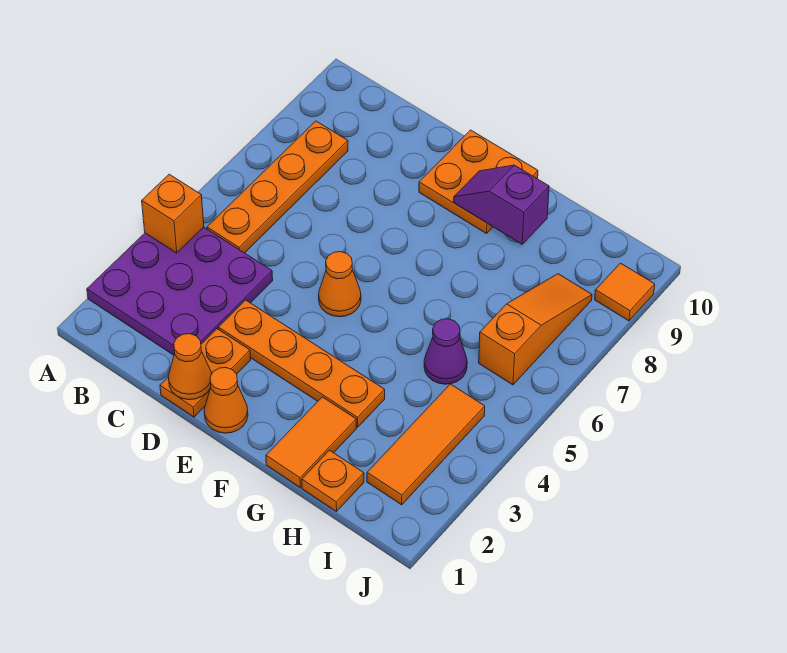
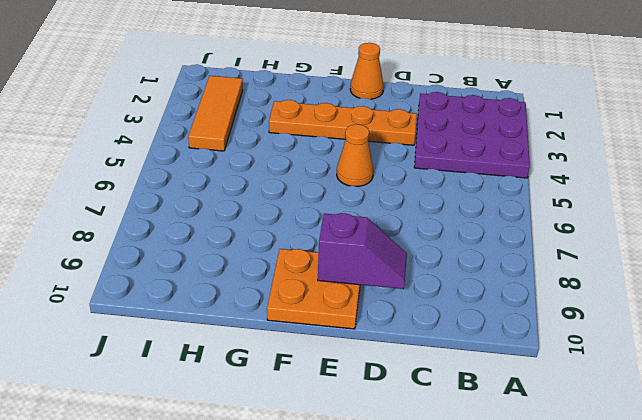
purple slope D9:E9 level 2 top E -> purple slope F9:G9 level 2 top G
none -> orange plate B5:B8 level 1
none -> orange plate D1:D2 level 1
none -> orange tile G1:G2 level 1

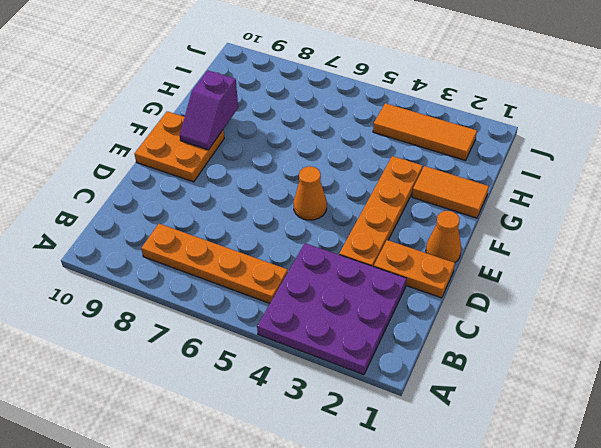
none -> orange plate H1 level 1
none -> purple cone H5 level 1
none -> orange slope I6:I8 level 1 top 6

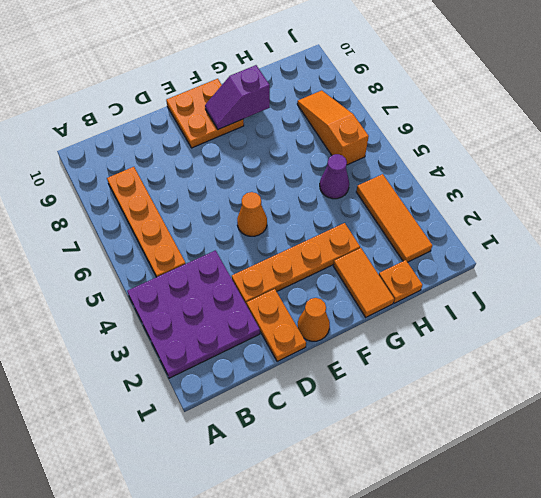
none -> orange tile J9 level 1
none -> orange brick A4 level 2
none -> orange cone D1 level 2

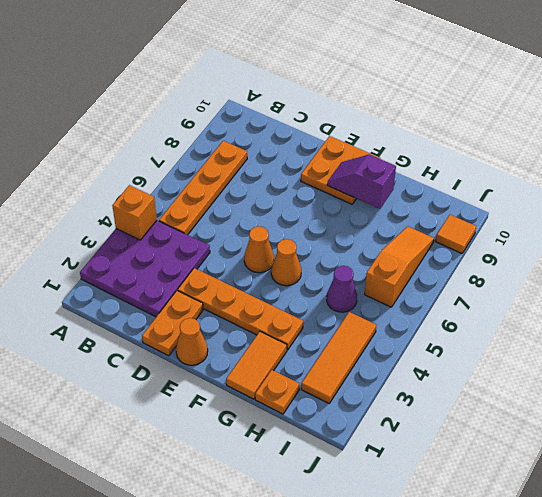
orange cone F5 level 1 -> orange cone D1 level 2

